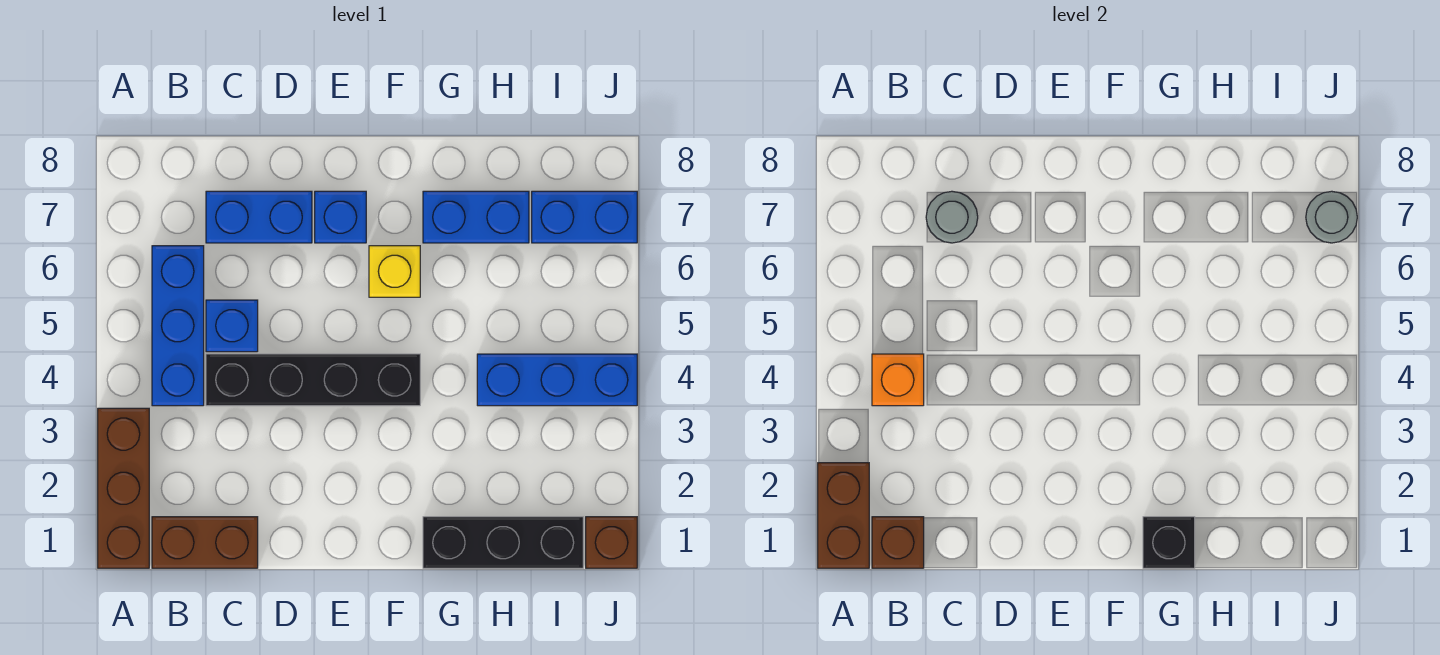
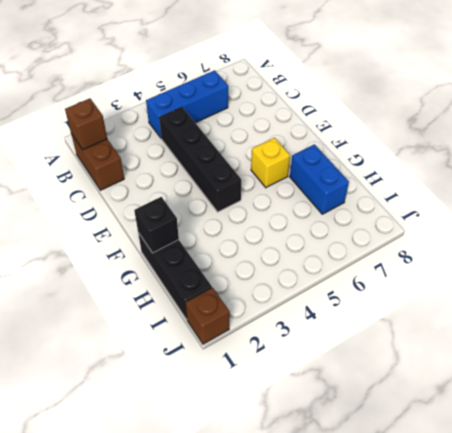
none -> brown brick A1:A3 level 1
none -> blue brick C5 level 1
none -> blue brick C7:D7 level 1

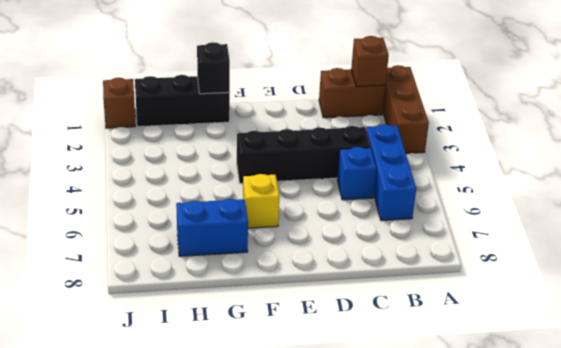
none -> blue brick C7:D7 level 1
none -> blue brick E7 level 1
none -> blue brick H4:J4 level 1

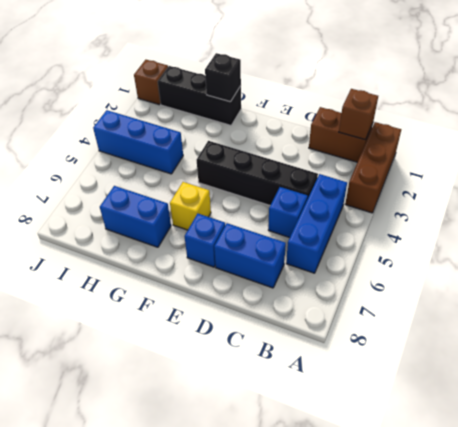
none -> blue brick I7:J7 level 1
none -> brown brick A1:A2 level 2
none -> orange brick B4 level 2

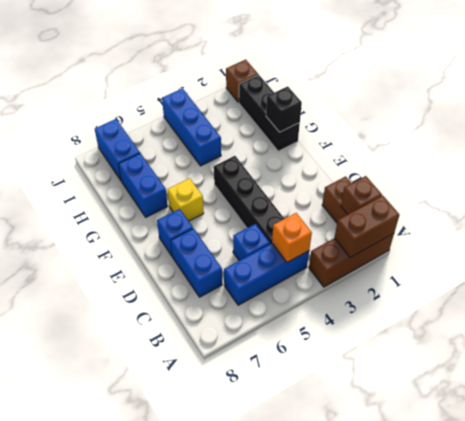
none -> grey round brick C7 level 2
none -> grey round brick J7 level 2

